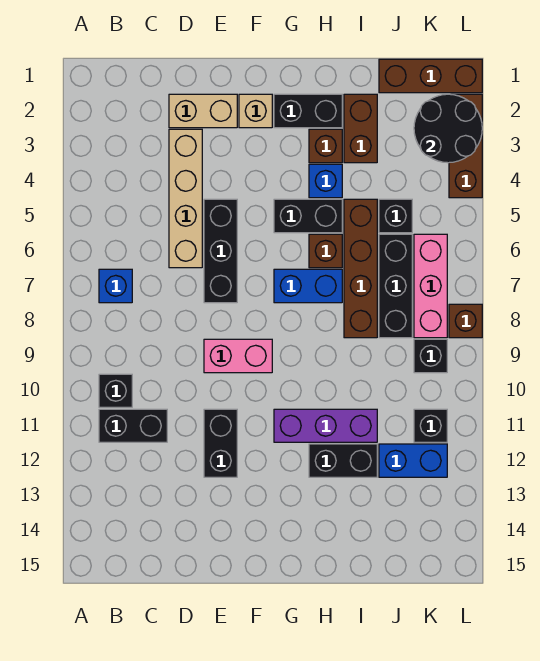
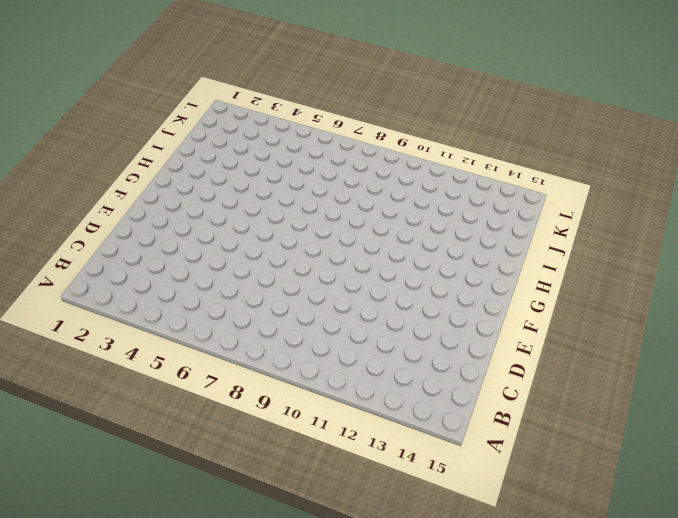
none -> blue brick B7 level 1
none -> black brick B10 level 1
none -> black brick B11:C11 level 1

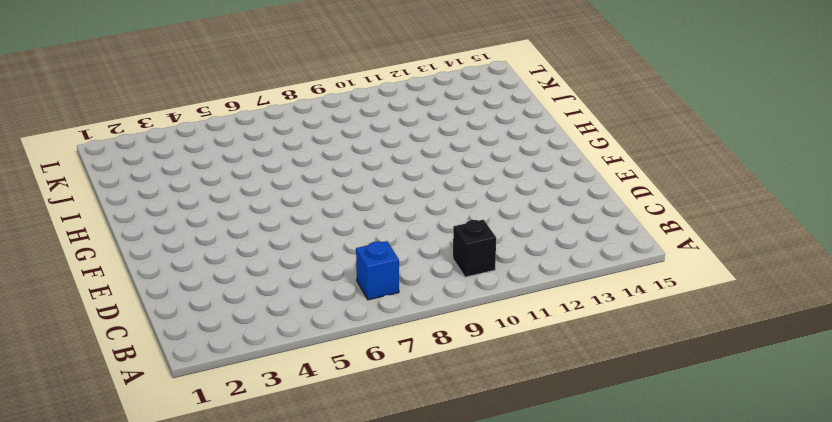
none -> black brick B11:C11 level 1
none -> tan brick D2:E2 level 1
none -> tan brick D3:D6 level 1

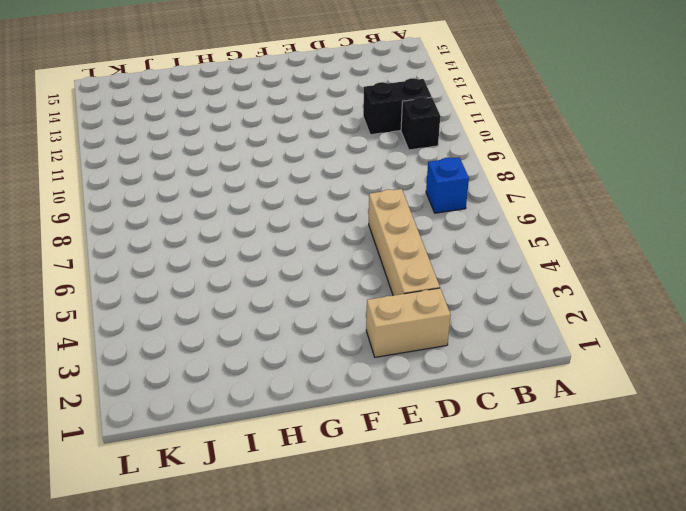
none -> black brick E5:E7 level 1
none -> pink brick E9:F9 level 1
none -> black brick E11:E12 level 1

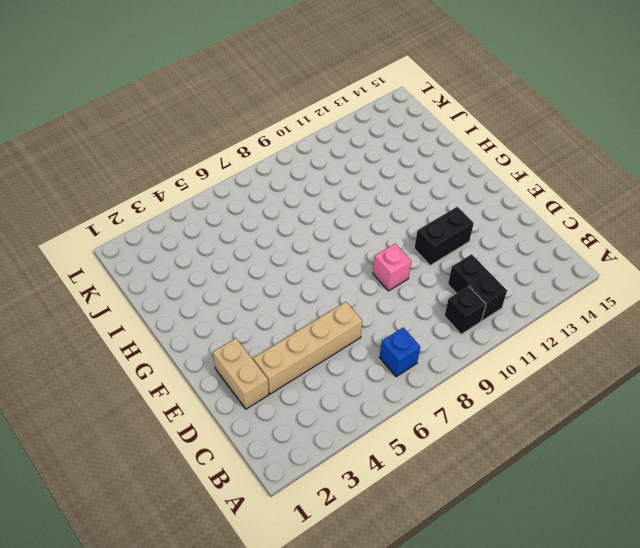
pink brick E9 level 1 -> pink brick E9:F9 level 1
none -> black brick E5:E7 level 1
none -> tan brick F2 level 1
none -> black brick G2:H2 level 1

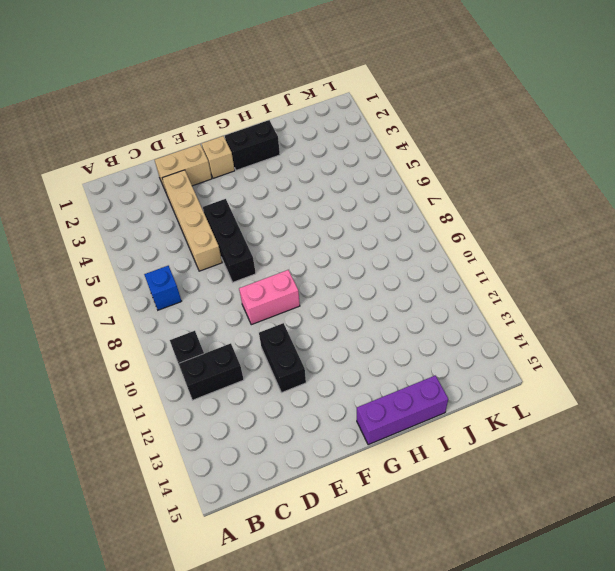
purple brick G15:I15 level 1 -> purple brick G11:I11 level 1
none -> black brick G5:H5 level 1
none -> blue brick G7:H7 level 1
none -> brown brick H3 level 1

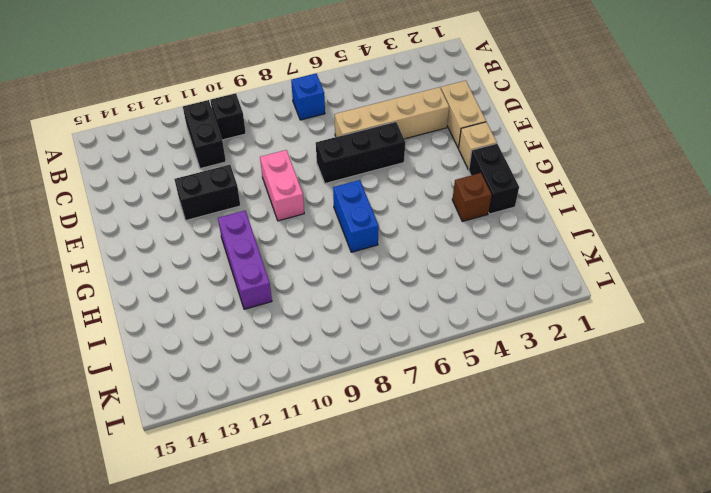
none -> black brick G5:H5 level 1
none -> blue brick H4 level 1
none -> brown brick H6 level 1

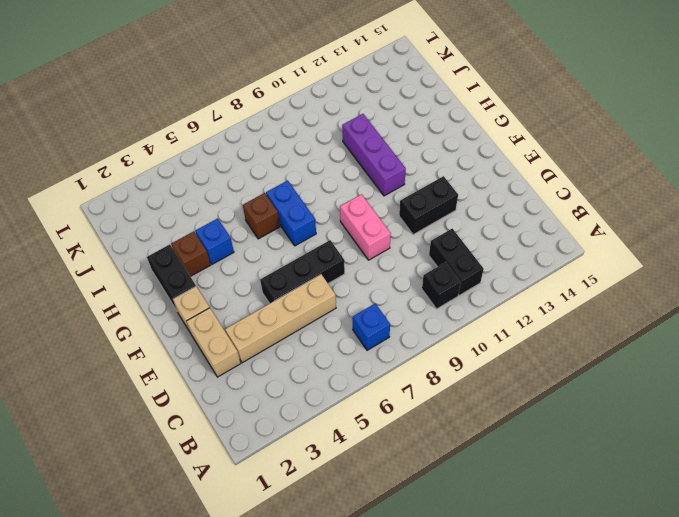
none -> black brick G5:H5 level 1
none -> black brick H12:I12 level 1
none -> brown brick I2:I3 level 1

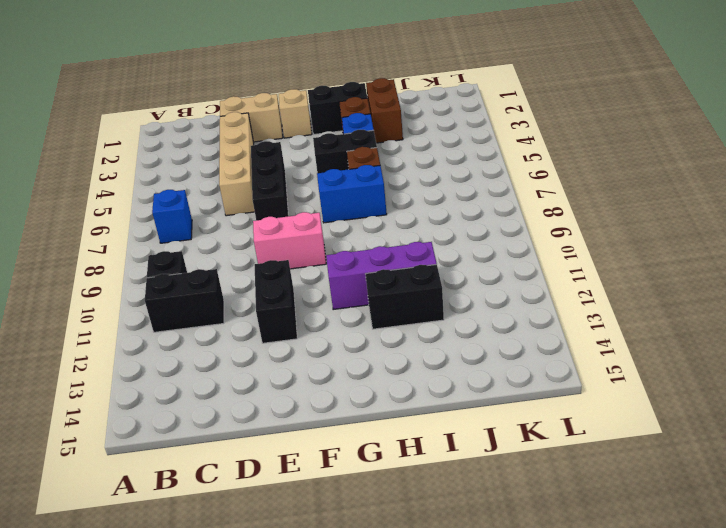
none -> brown brick I5:I8 level 1
none -> brown brick J1:L1 level 1
none -> black brick J5 level 1

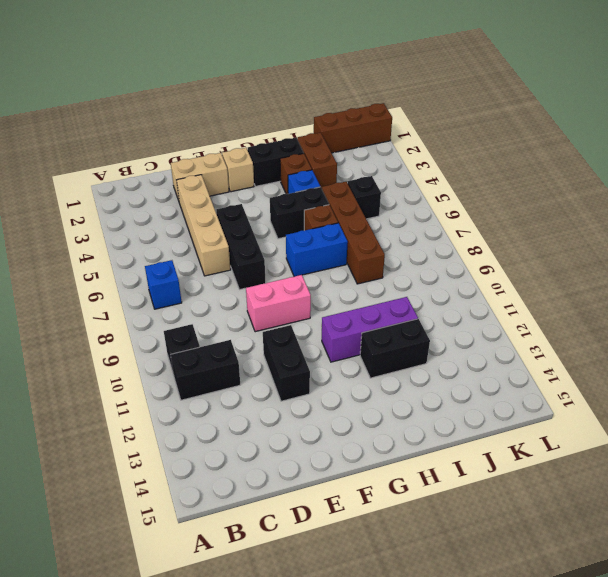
none -> black brick J6:J8 level 1
none -> blue brick J12:K12 level 1
none -> pink brick K6:K8 level 1

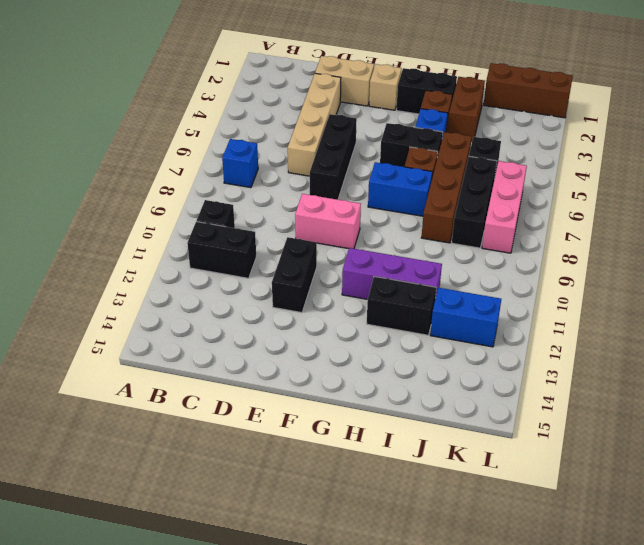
none -> black brick K9 level 1
none -> black brick K11 level 1
none -> brown brick L2:L4 level 1

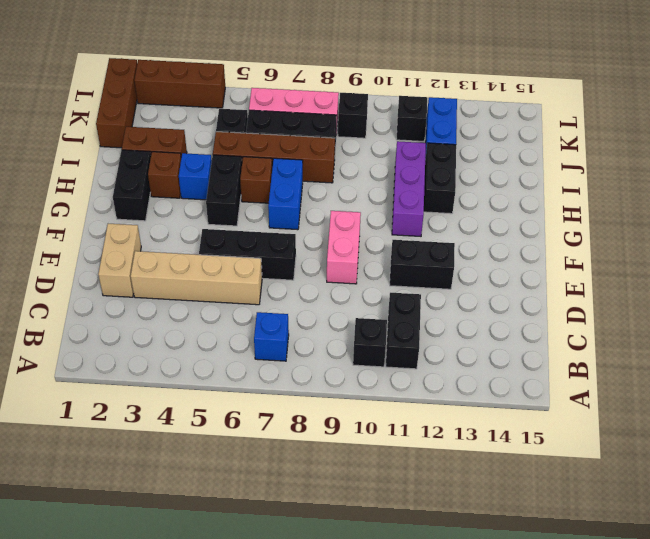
none -> tan brick F2 level 1
none -> brown brick L8 level 1
none -> black round brick K2:L3 level 2

